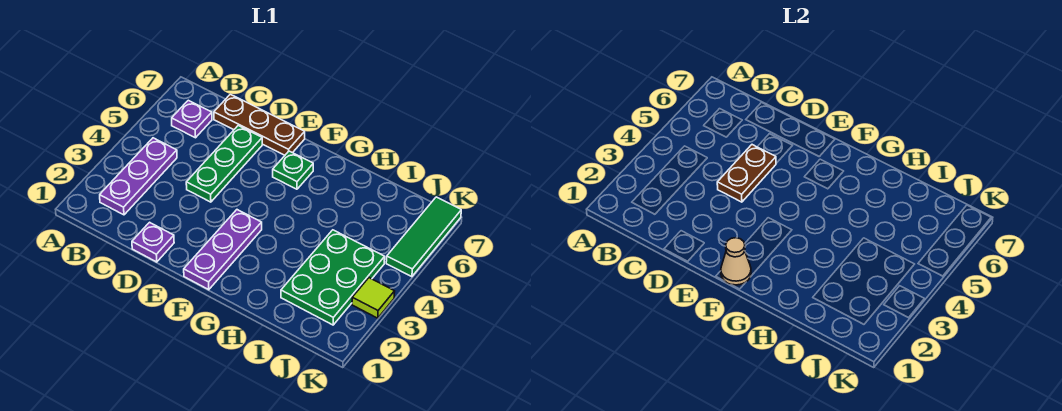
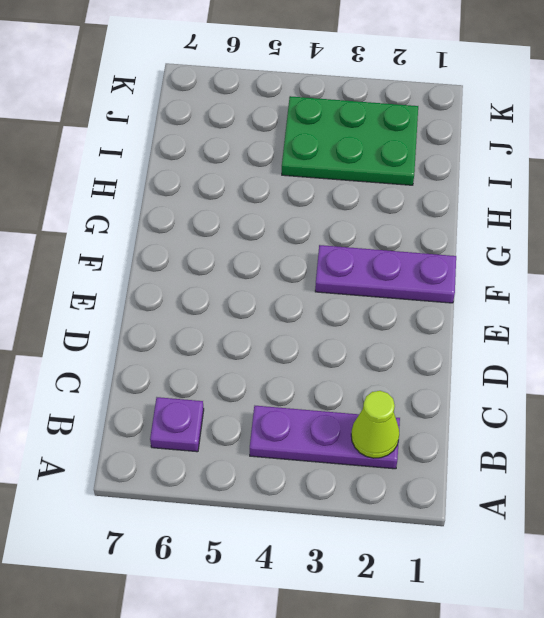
lime cone B2 level 2 -> none
none -> brown plate C7:E7 level 1
none -> purple plate D1 level 1
none -> green plate D4:D6 level 1

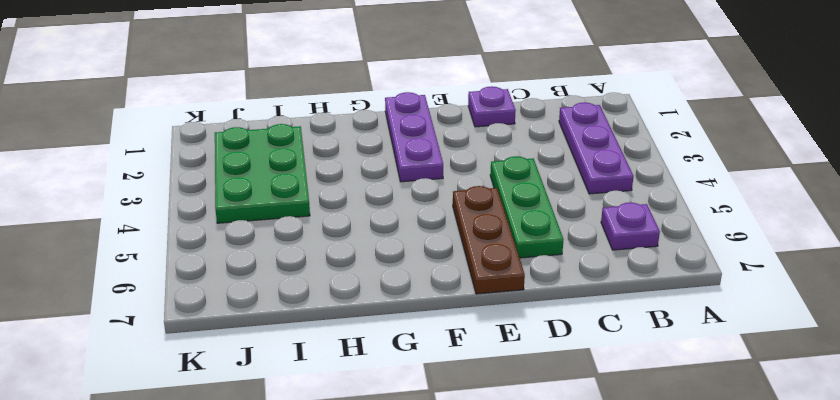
brown plate E5:E7 level 1 -> brown plate C7:E7 level 1
none -> green plate F6 level 1
none -> lime tile K3 level 1
none -> green tile K5:K7 level 1

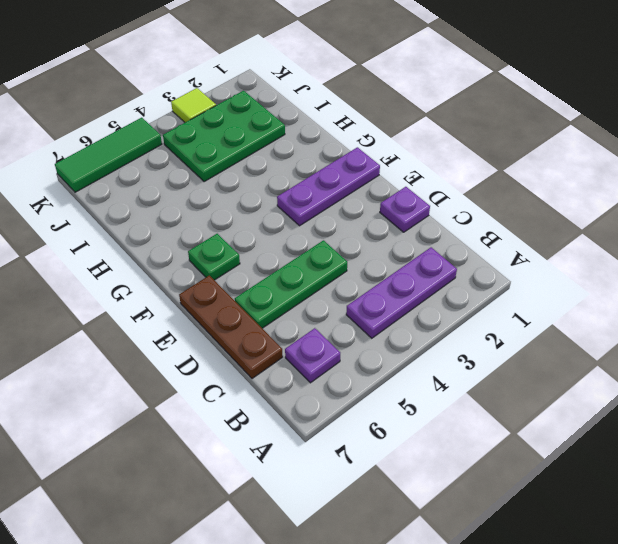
none -> brown plate D4:D5 level 2
none -> tan cone F1 level 2

